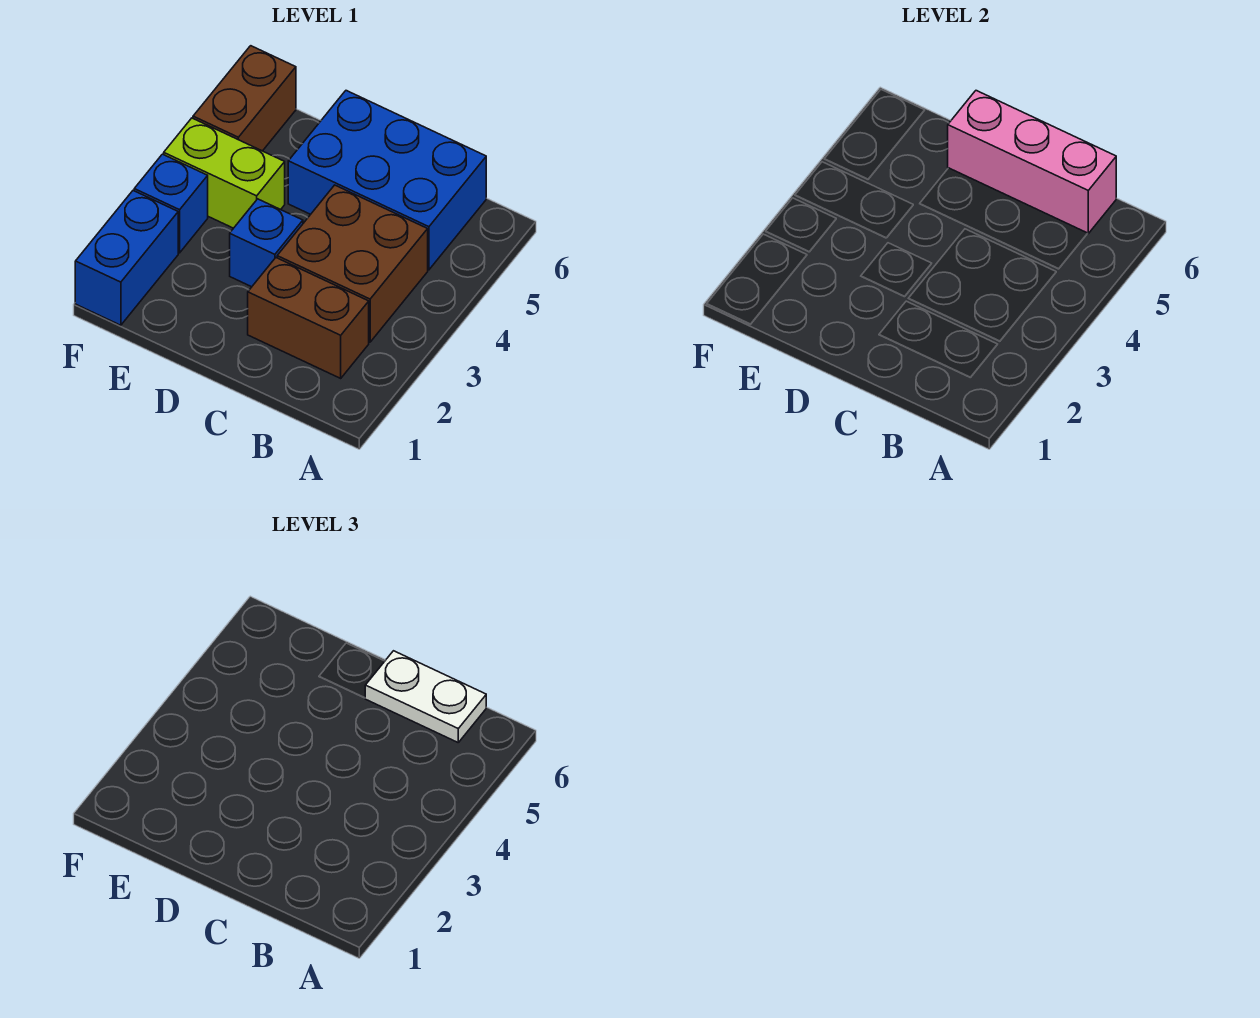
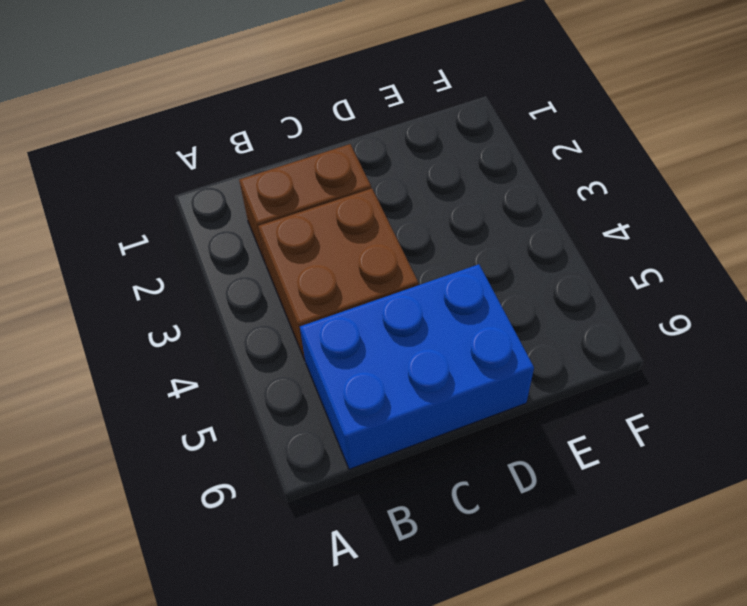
none -> blue brick D3 level 1
none -> lime brick E4:F4 level 1

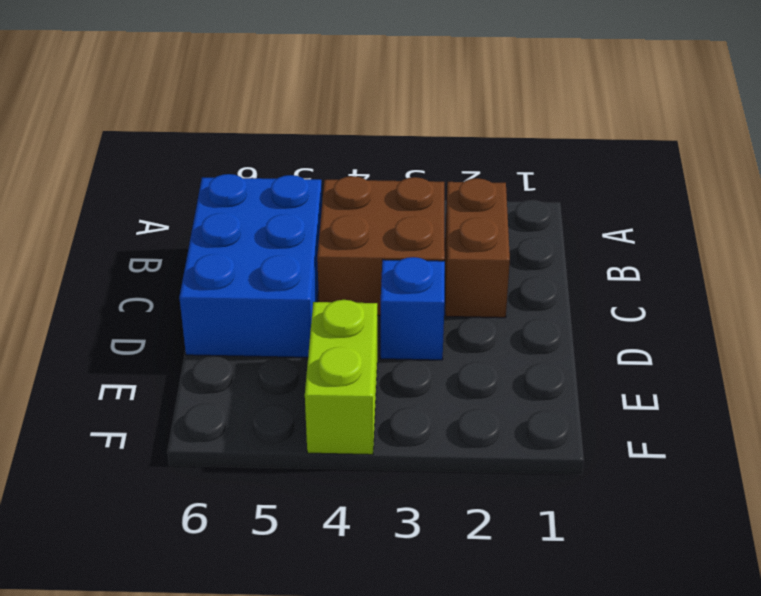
none -> blue brick F1:F2 level 1
none -> blue brick F3 level 1

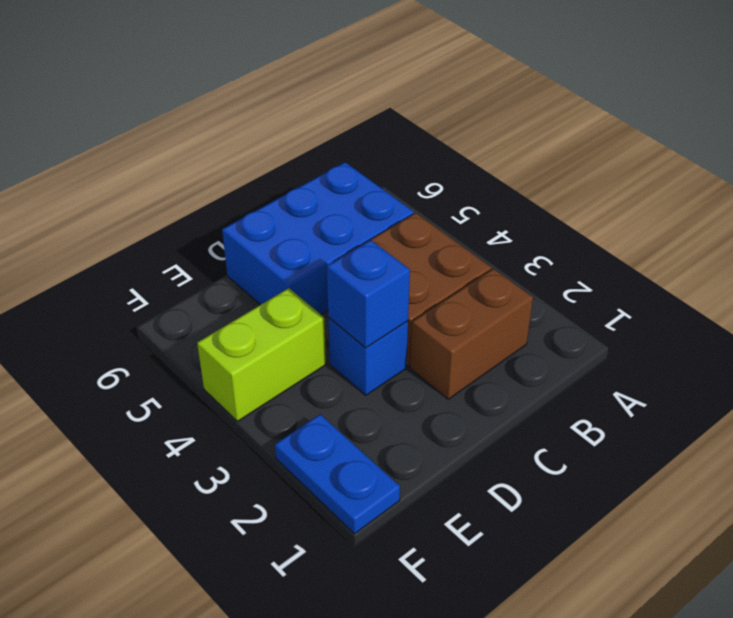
blue brick D3 level 2 -> blue brick F3 level 1
blue plate F1:F2 level 1 -> blue brick F1:F2 level 1
none -> brown brick F5:F6 level 1
none -> pink brick B6:D6 level 2

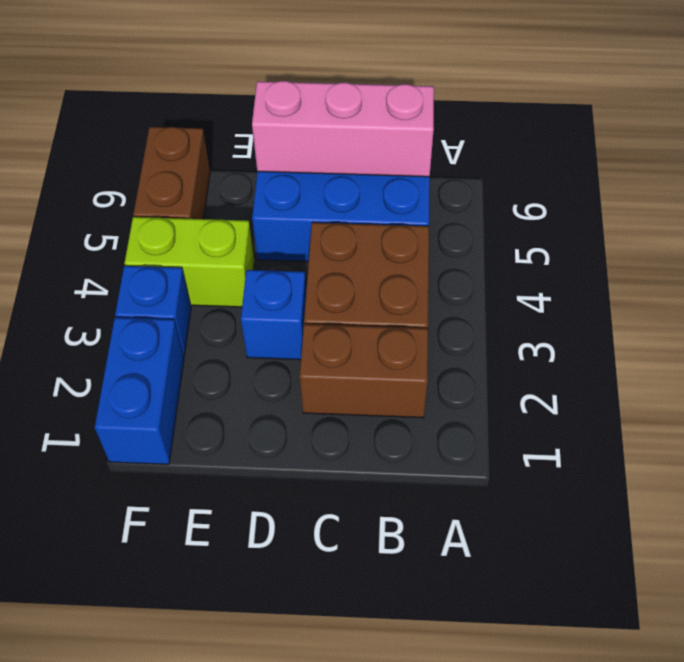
none -> white plate B6:C6 level 3

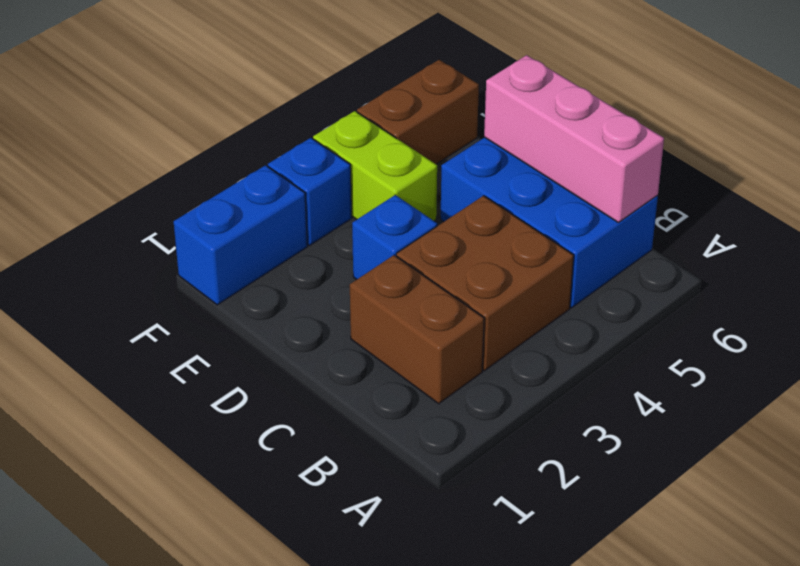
none -> white plate B6:C6 level 3

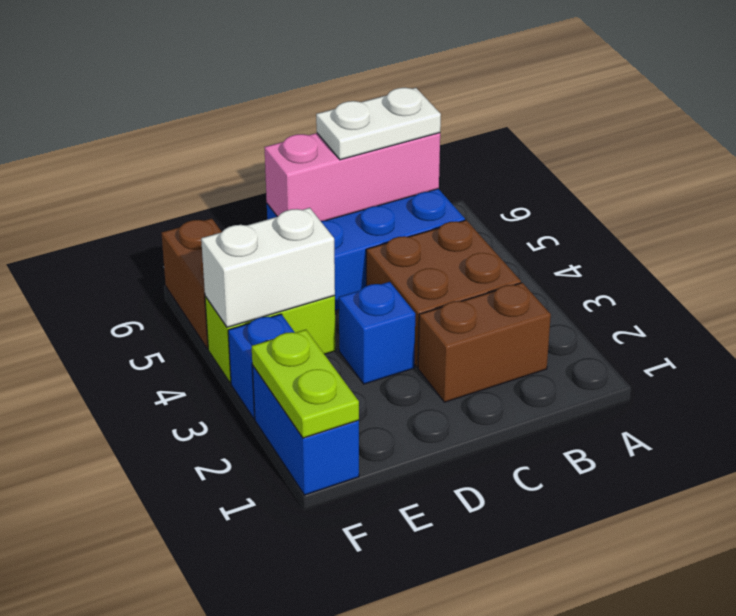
white brick E4:F4 level 2 -> none
lime plate F1:F2 level 2 -> none

